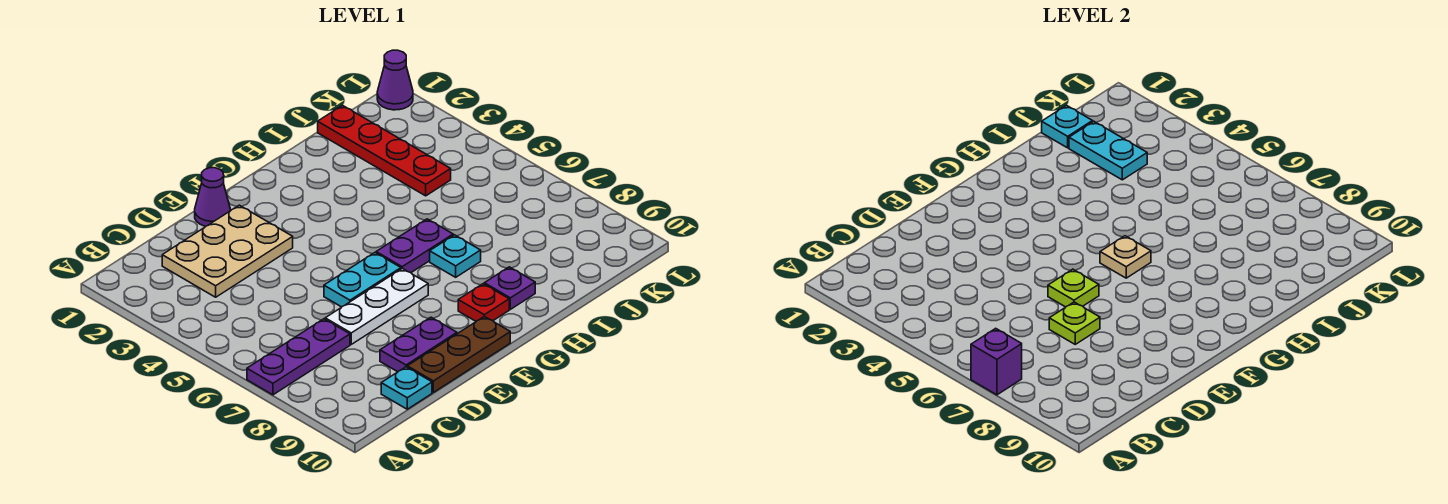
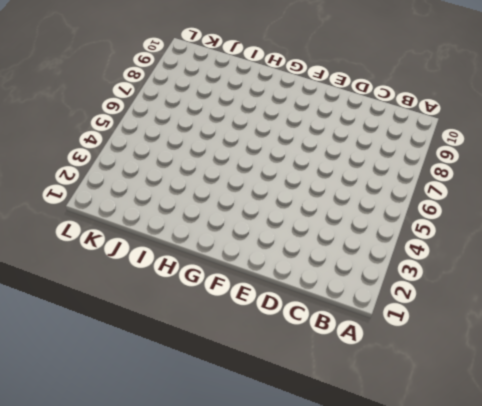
none -> purple plate A7:C7 level 1
none -> tan plate C2:E3 level 1
none -> cyan plate C10 level 1

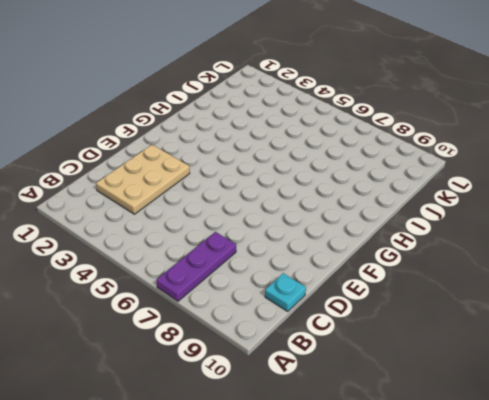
none -> white plate D7:F7 level 1
none -> purple plate D9:E9 level 1
none -> brown plate D10:F10 level 1

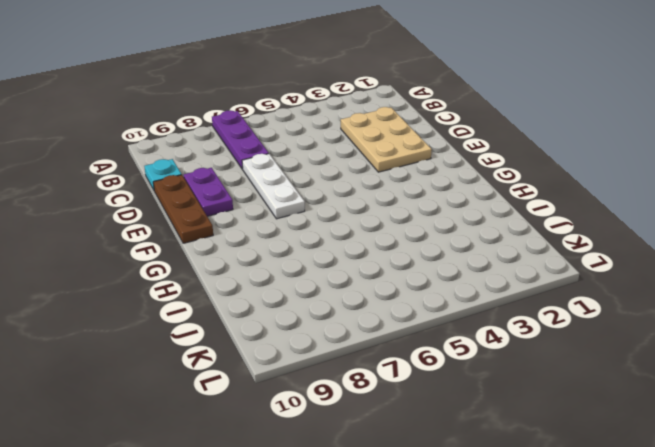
none -> purple cone E1 level 1
none -> cyan plate E6:F6 level 1
none -> purple plate G6:H6 level 1

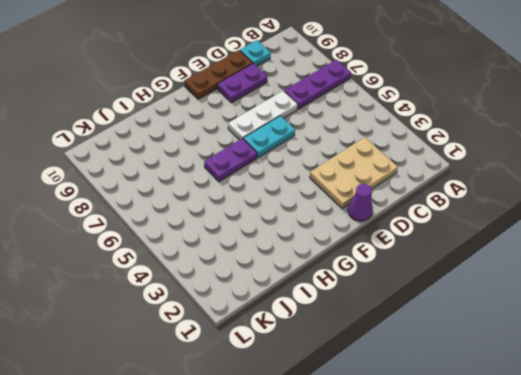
none -> red plate G9 level 1
none -> cyan plate H7 level 1
none -> purple plate H9 level 1

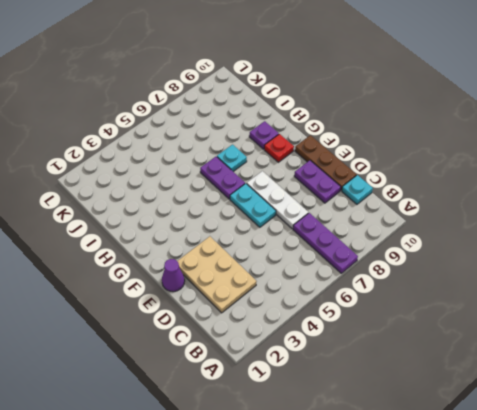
none -> red plate J1:J4 level 1
none -> purple cone L1 level 1
none -> purple brick A7 level 2

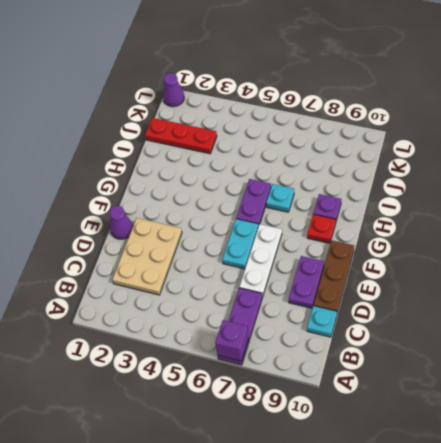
red plate J1:J3 level 1 -> red plate J1:J4 level 1
none -> lime plate D7 level 2
none -> lime plate E6 level 2
none -> tan plate G6 level 2

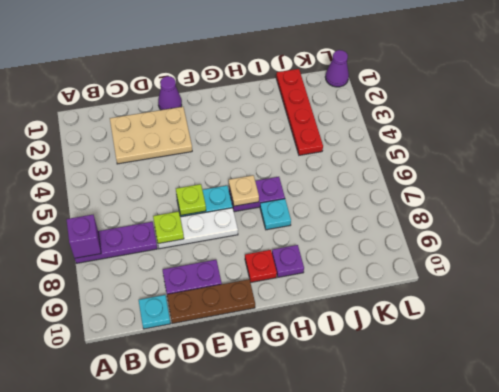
none -> cyan plate J1 level 2
none -> cyan plate J2:J3 level 2

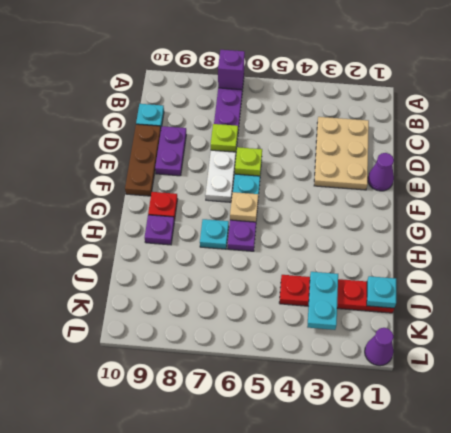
cyan plate J3:K3 level 2 -> cyan plate J2:J3 level 2

